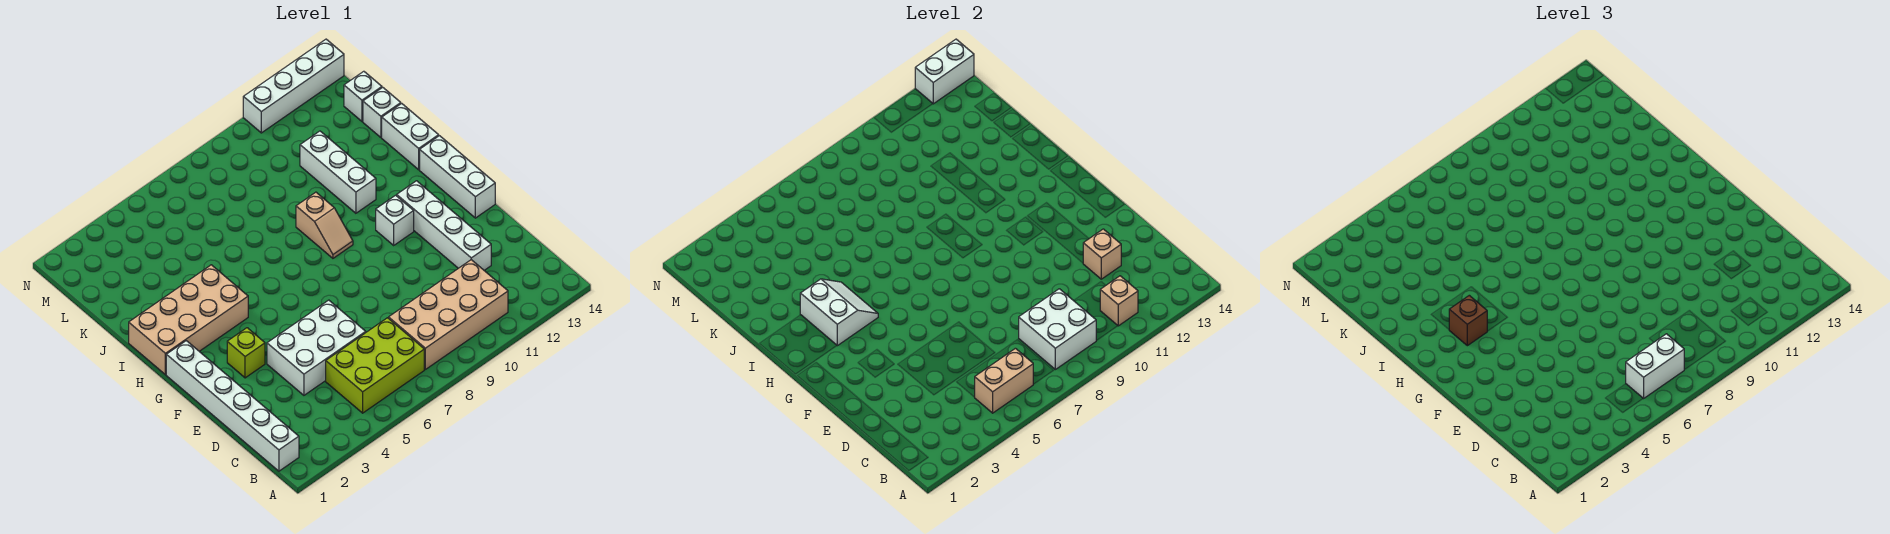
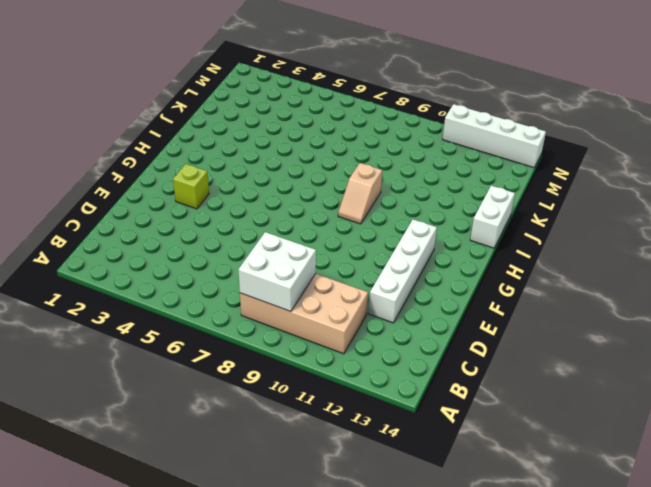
none -> white brick B1:G1 level 1
none -> lime brick B5:C7 level 1
none -> white brick D4:E6 level 1

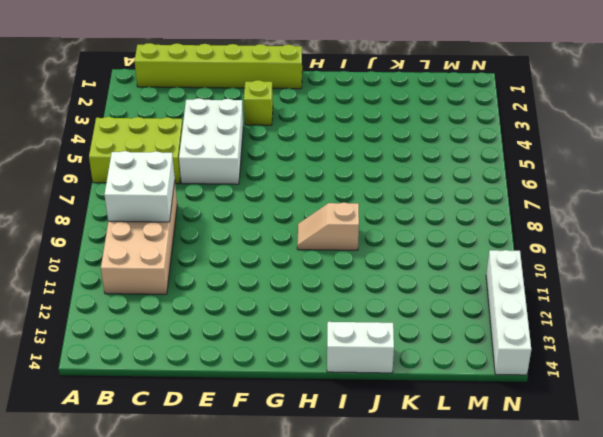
lime brick A5:C6 level 1 -> lime brick B5:C7 level 1
lime brick B1:G1 level 1 -> white brick B1:G1 level 1
none -> white brick D12:G12 level 1
none -> white brick F14:H14 level 1
none -> white brick G11 level 1

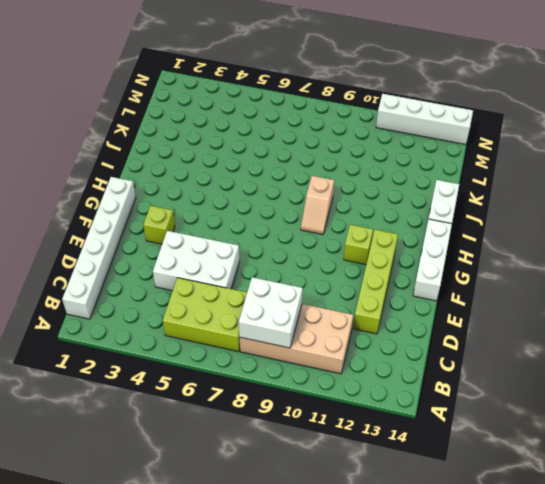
lime brick D12:G12 level 1 -> white brick D12:G12 level 1
lime brick G11 level 1 -> white brick G11 level 1
none -> tan brick H1:I4 level 1
none -> white brick I11:K11 level 1
none -> white brick K14 level 1

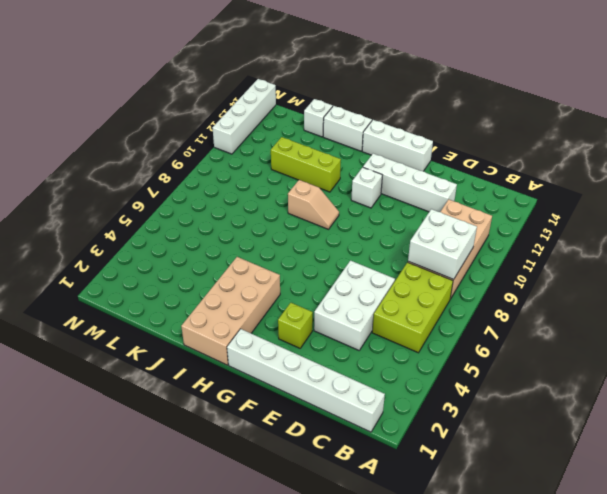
lime brick I11:K11 level 1 -> white brick I11:K11 level 1
none -> white brick L14 level 1
none -> tan brick B5:B6 level 2
none -> tan brick B11 level 2

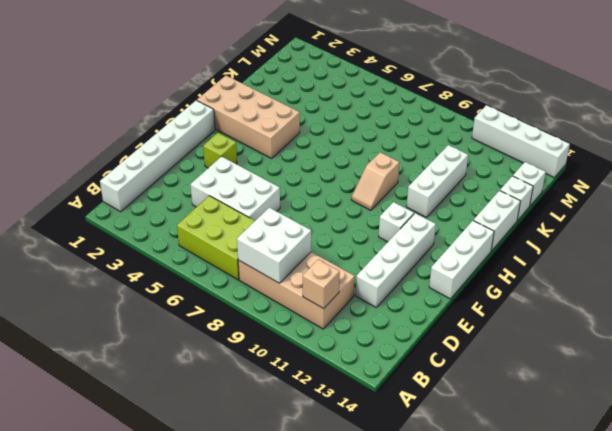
none -> tan brick B5:B6 level 2
none -> tan brick D12 level 2
none -> white slope H3:I4 level 2 top 3

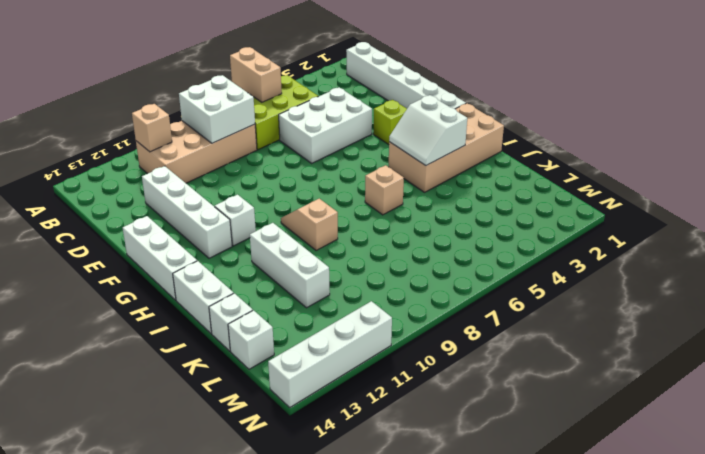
tan brick A6:B6 level 2 -> tan brick B5:B6 level 2
tan brick I6 level 1 -> tan brick D12 level 2
none -> white brick N13:N14 level 2
none -> white brick B6:B7 level 3
none -> brown brick H3 level 3

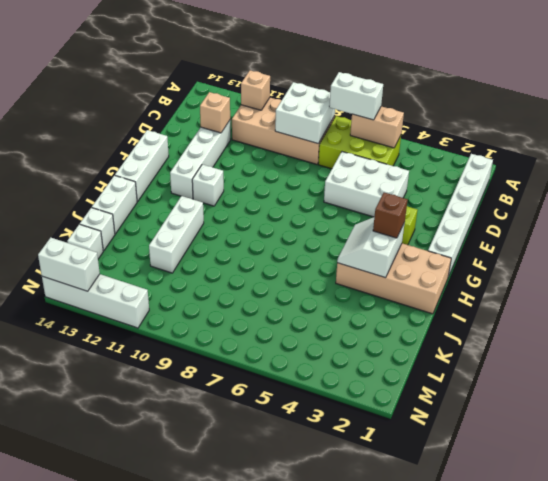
none -> tan slope H9:I9 level 1 top I

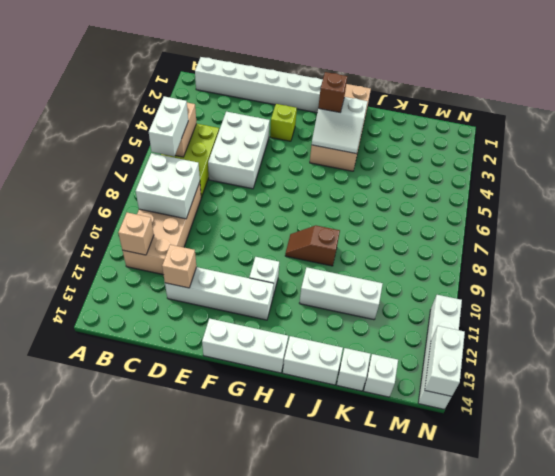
brown slope H9:I9 level 1 top I -> tan slope H9:I9 level 1 top I

